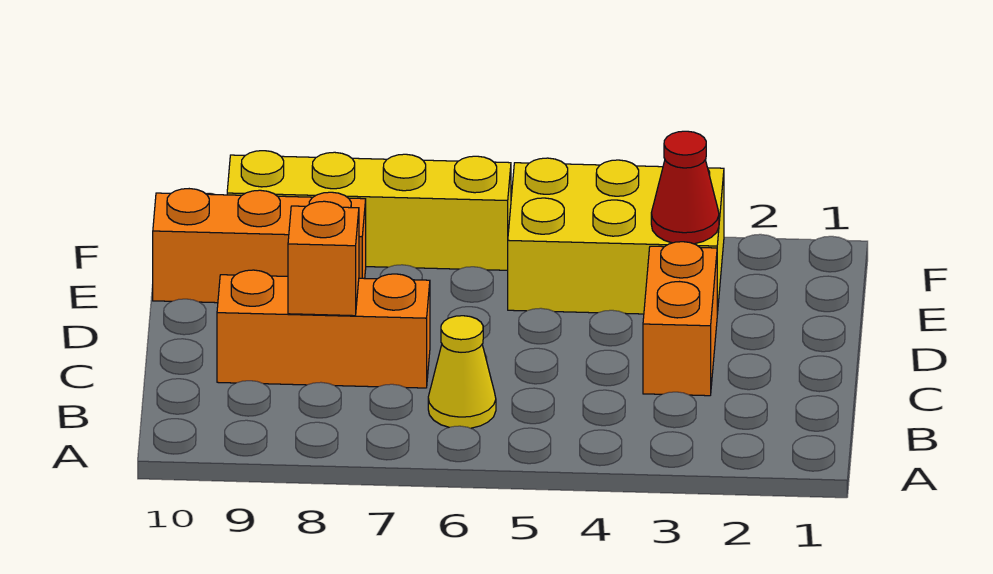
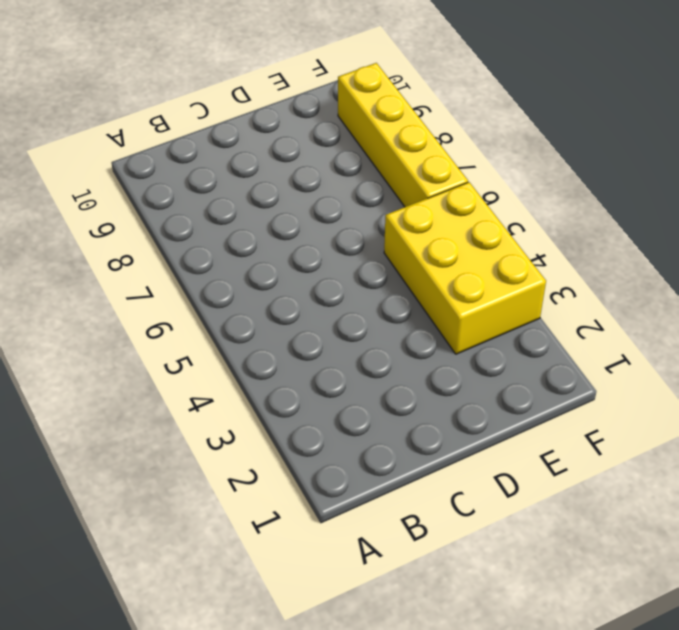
none -> yellow cone B6 level 1
none -> orange brick C3:D3 level 1

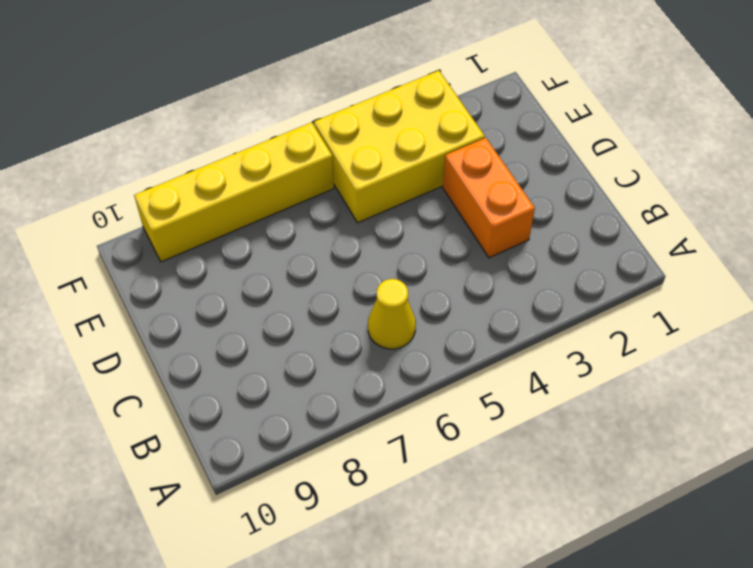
none -> orange brick C7:C9 level 1
none -> orange brick E8:E10 level 1

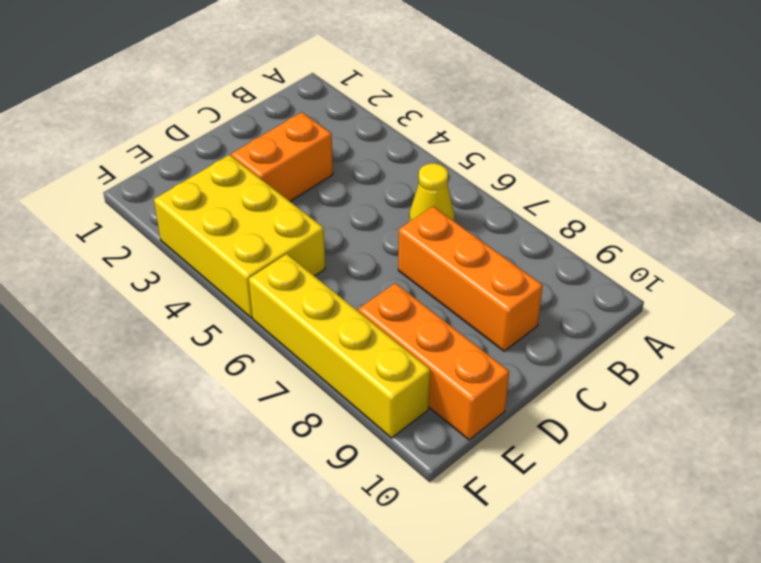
none -> orange brick C8 level 2
none -> red cone E3 level 2

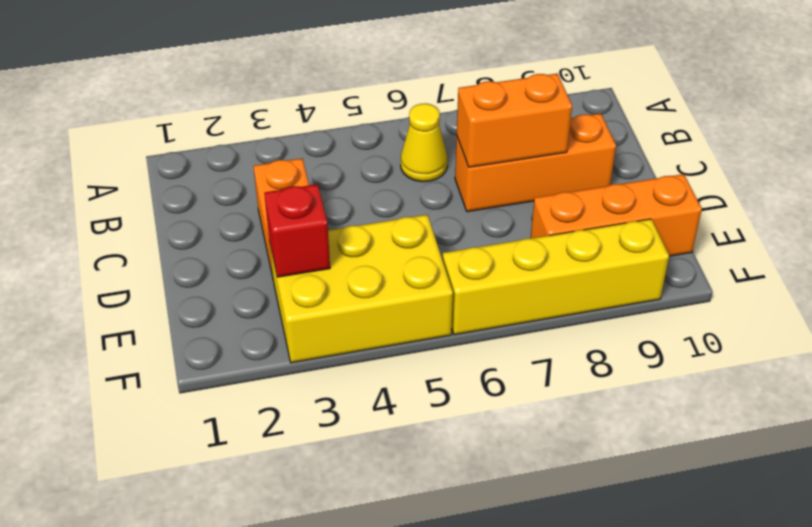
orange brick C7:C8 level 2 -> orange brick C8 level 2
red brick E3 level 2 -> red cone E3 level 2

